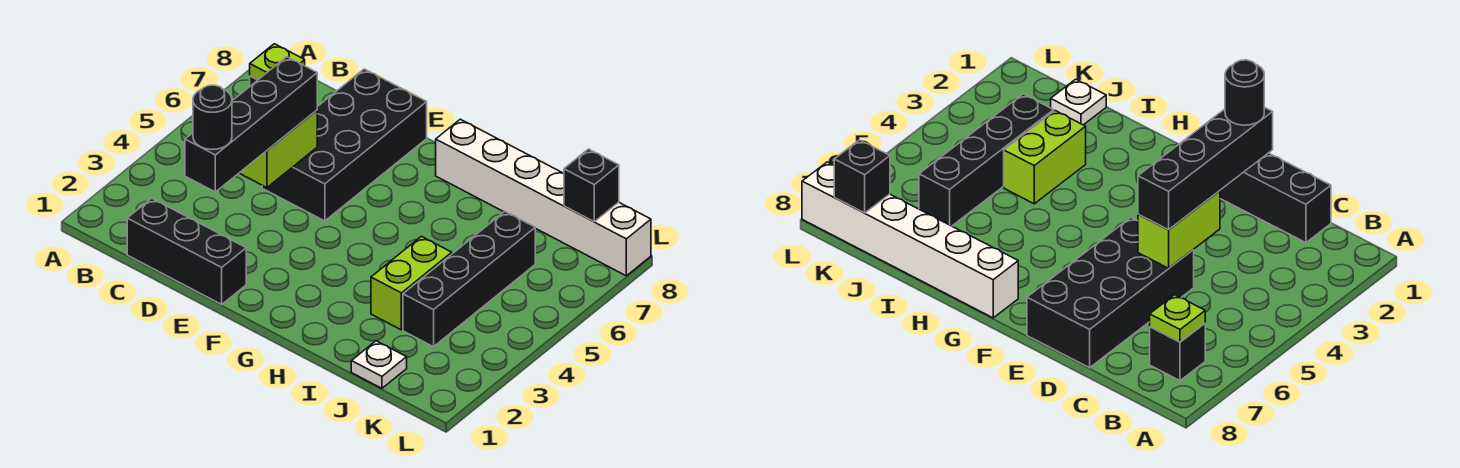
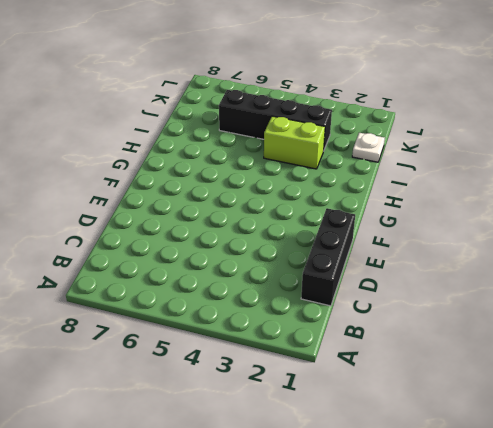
none -> black brick B7 level 1
none -> black brick D5:E8 level 1
none -> white brick G8:L8 level 1

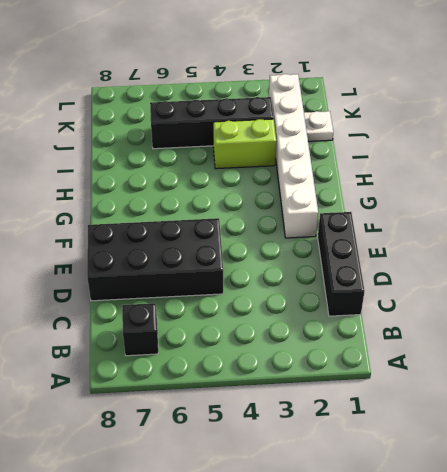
white brick F2:K2 level 1 -> white brick G8:L8 level 1
none -> lime plate B7 level 2
none -> lime brick D4:D5 level 2
none -> black brick K8 level 2

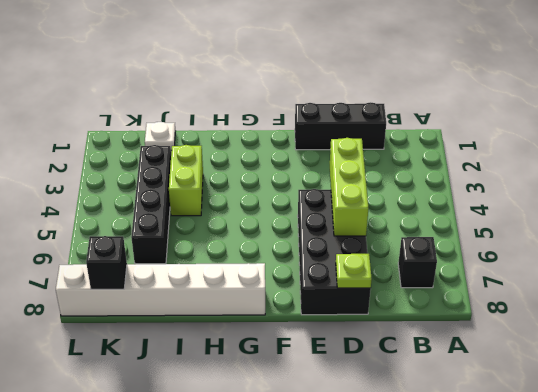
lime brick D4:D6 level 2 -> lime brick D4:D5 level 2
lime plate D8 level 2 -> lime plate B7 level 2
none -> black brick D2:D5 level 3
none -> black round brick D2 level 4

